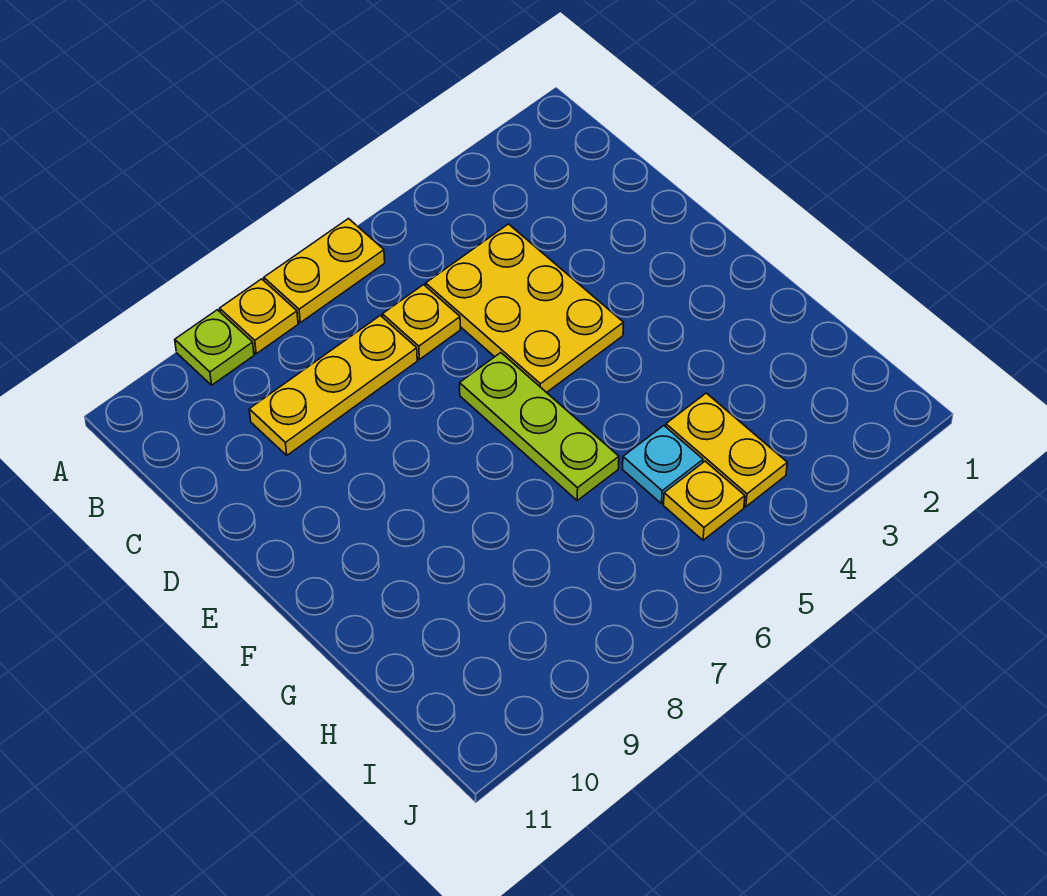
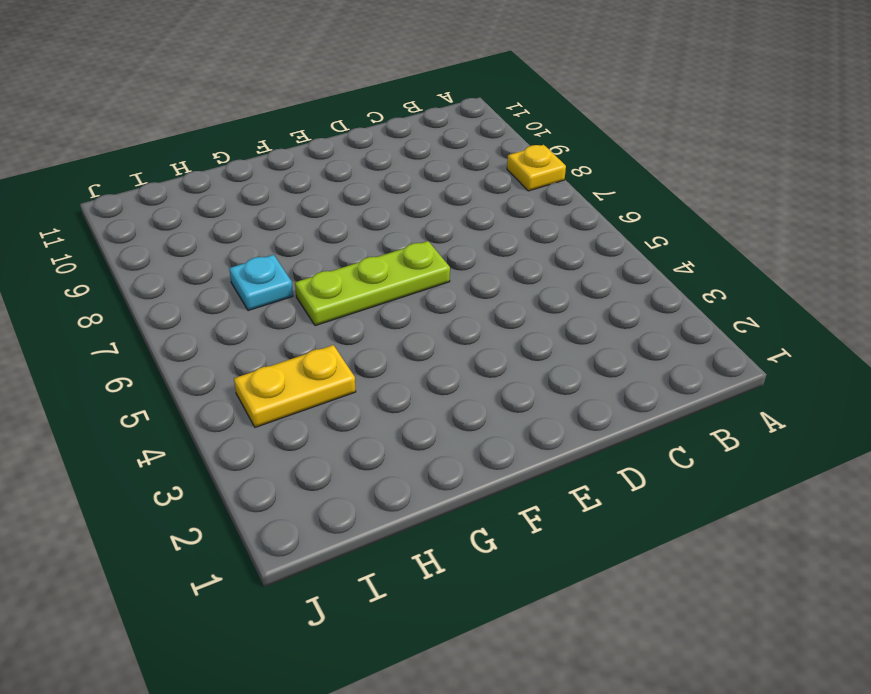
cyan plate H7 level 1 -> cyan plate H5 level 1
none -> yellow plate A6:A7 level 1
none -> lime plate A9 level 1

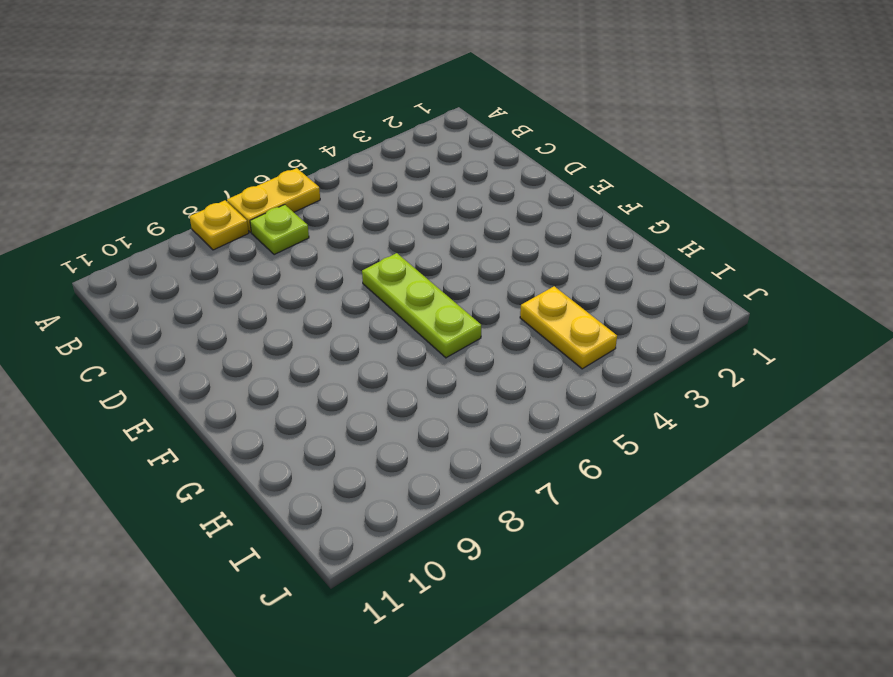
lime plate B7 level 1 -> lime plate A9 level 1
none -> yellow plate C4:E5 level 1
none -> yellow plate C6 level 1

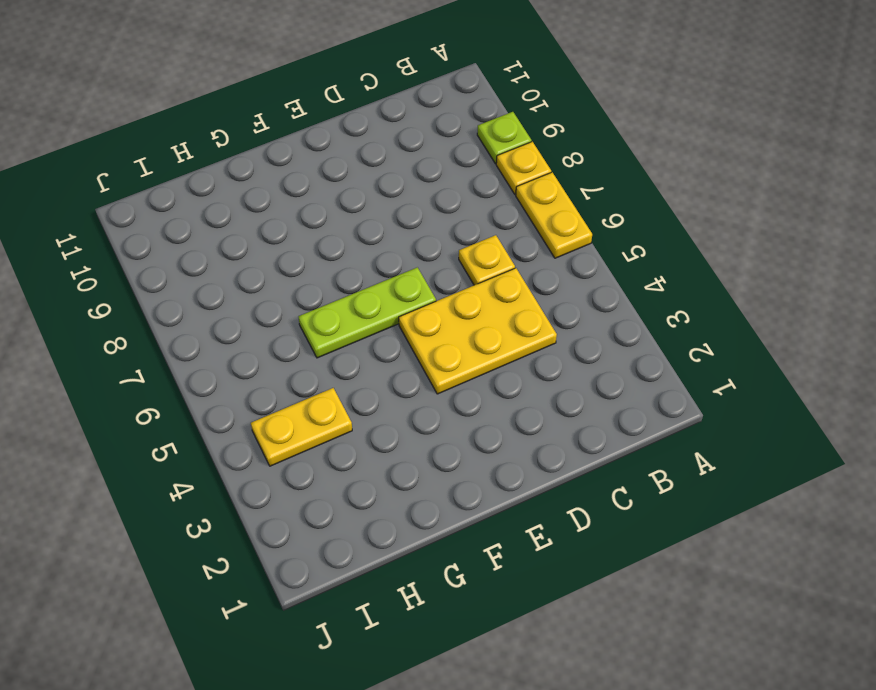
none -> yellow plate C7:C9 level 1
none -> cyan plate H5 level 1

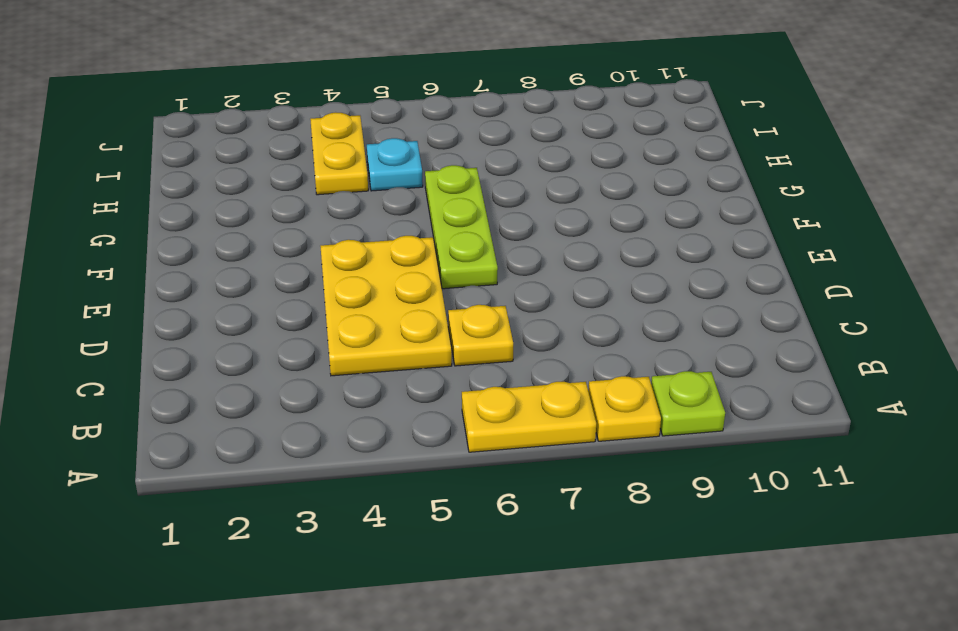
none -> yellow plate C7:C9 level 1
none -> yellow plate I5 level 1

